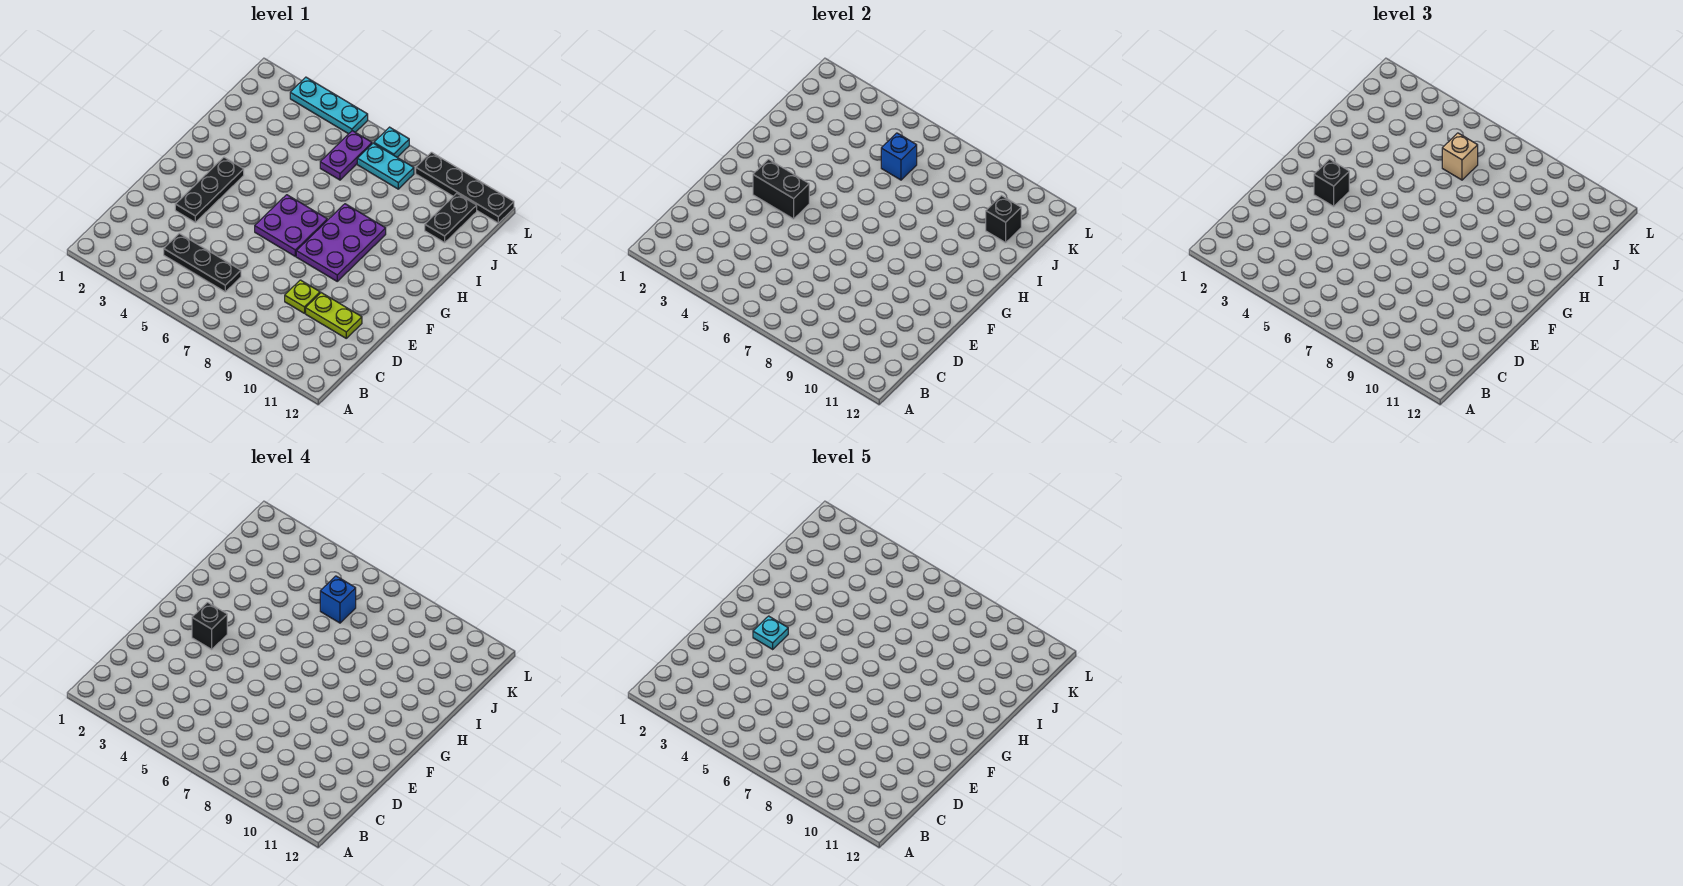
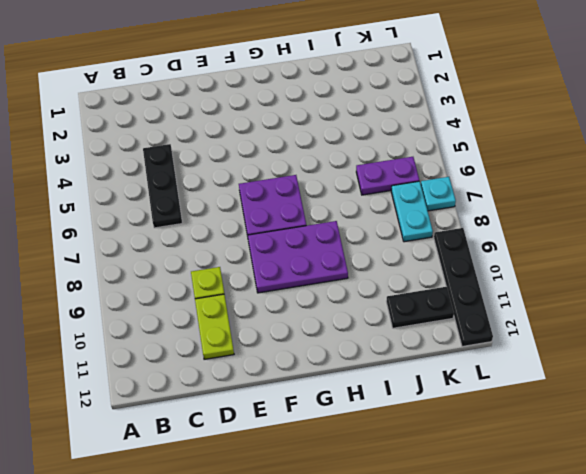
none -> black plate E3:G3 level 1
none -> cyan plate L3:L5 level 1
none -> black brick F3:F4 level 2

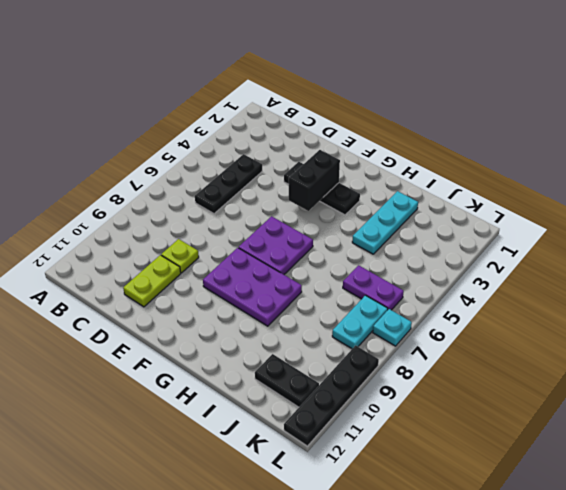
cyan plate I2:I4 level 1 -> cyan plate L3:L5 level 1
none -> blue brick J6 level 2
none -> black brick J11 level 2
none -> black brick F3 level 3

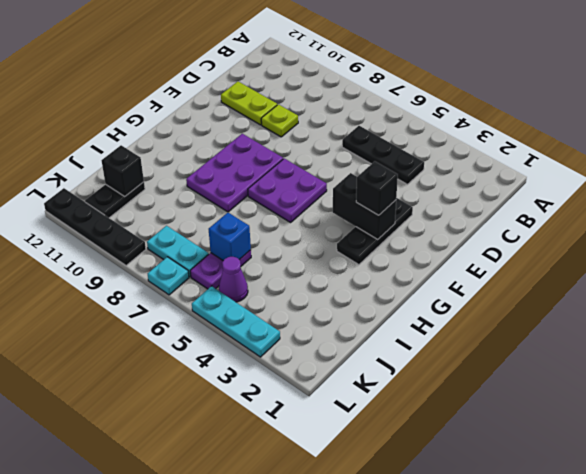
purple cone K5 level 1 -> none
none -> tan brick J6 level 3
none -> black brick F3 level 4
none -> blue brick J6 level 4

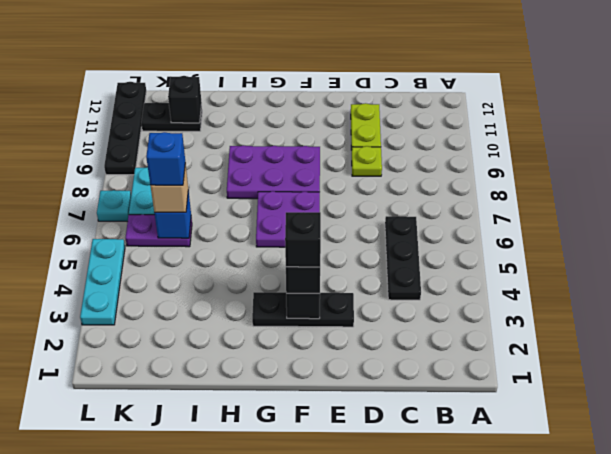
none -> cyan plate F3 level 5

